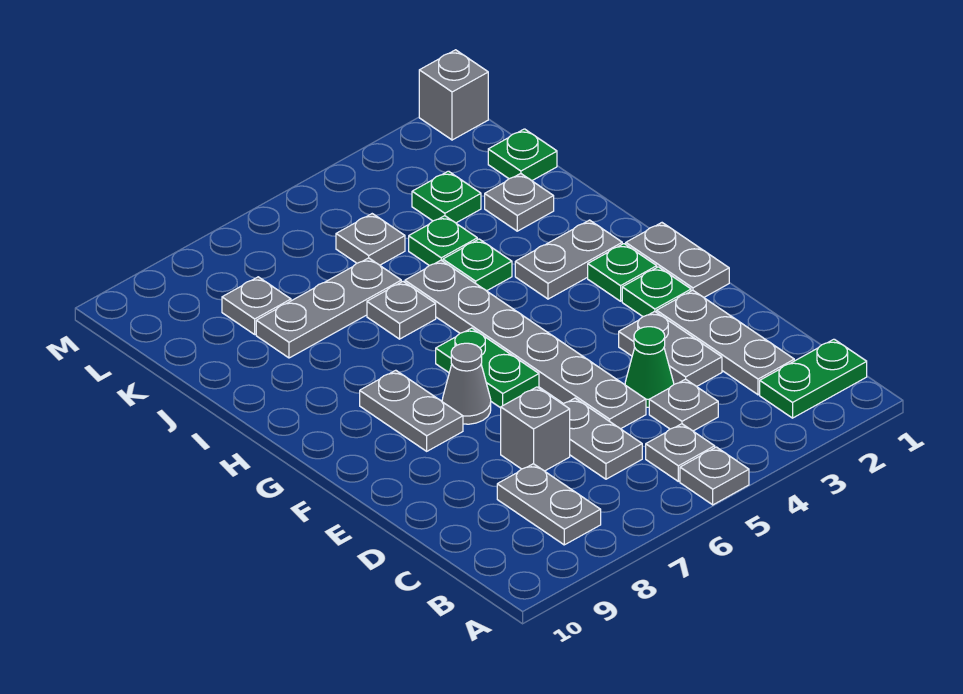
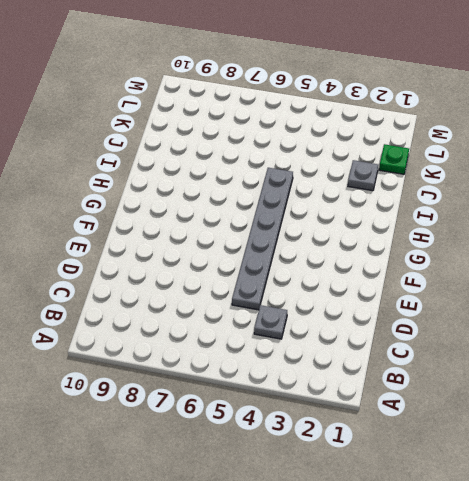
none -> grey plate A5 level 1
none -> green plate B1:B2 level 1
none -> grey plate B5 level 1

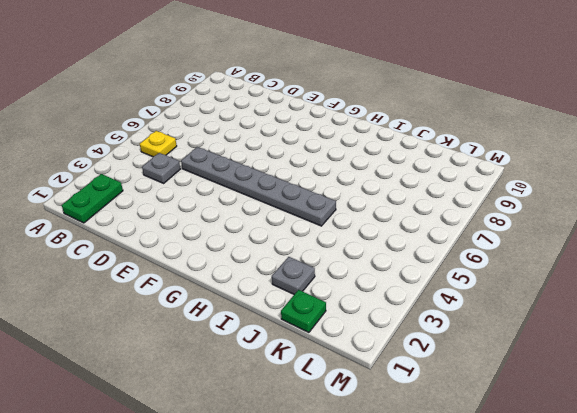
yellow plate B5 level 1 -> grey plate B5 level 1
none -> grey plate A5 level 1
none -> grey plate B8:C8 level 1
none -> grey plate C2:E2 level 1

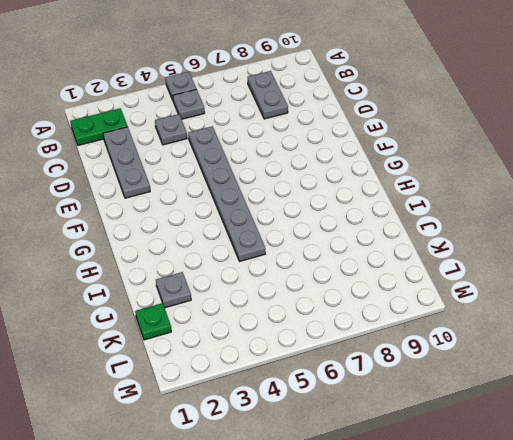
none -> grey plate C6:D6 level 1
none -> grey plate D3:E3 level 1
none -> green cone D4 level 1

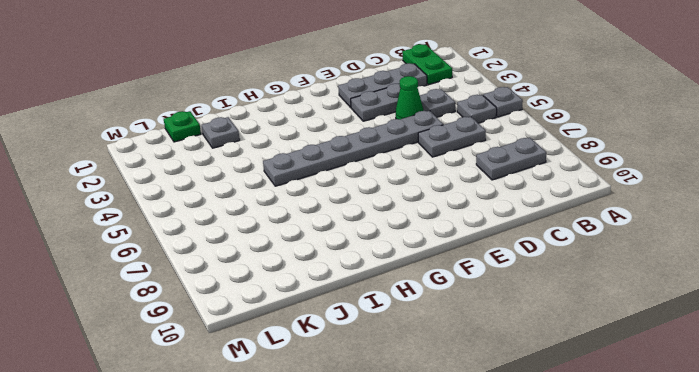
none -> grey brick D7 level 1
none -> grey plate F1:G1 level 1
none -> green plate F2 level 1

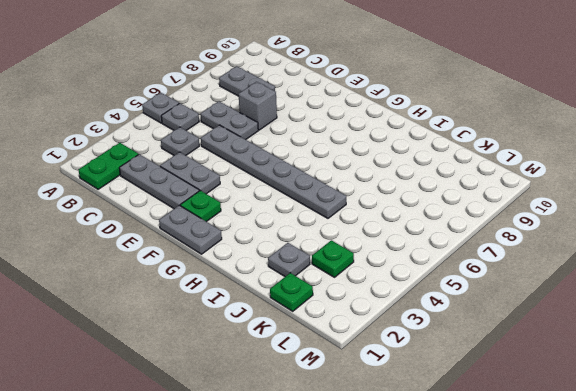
none -> green cone D4 level 1
none -> green plate F6:G6 level 1
none -> grey cone F7 level 1

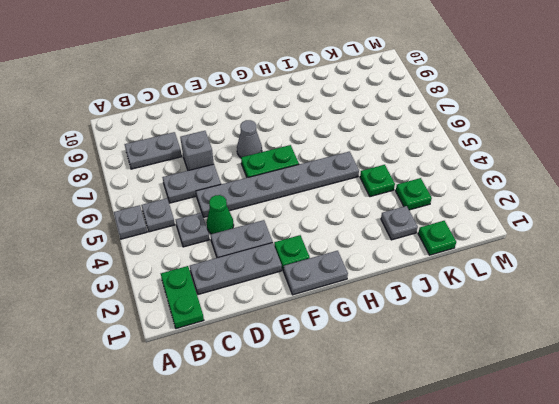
none -> grey plate F8:G8 level 1
none -> green plate G2 level 1
none -> grey plate H2:H3 level 1

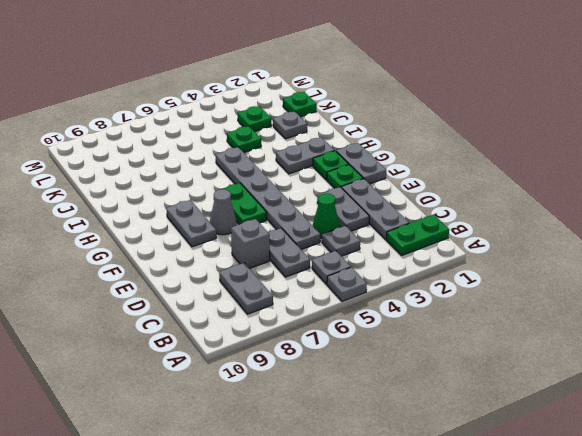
none -> green plate I4 level 1
none -> grey plate I6 level 1
none -> grey plate J6:J8 level 1

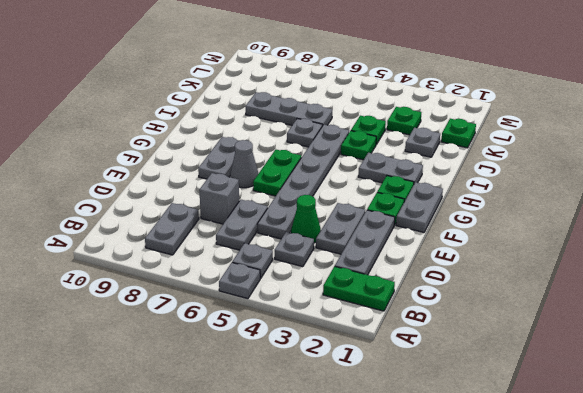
none -> grey plate K5 level 1
none -> grey plate K8 level 1
none -> grey brick M1 level 1

